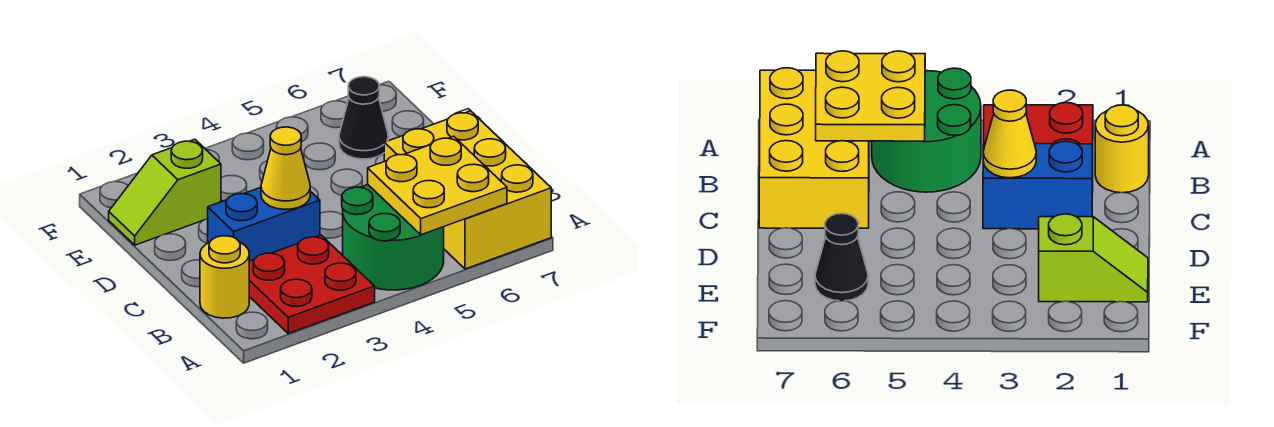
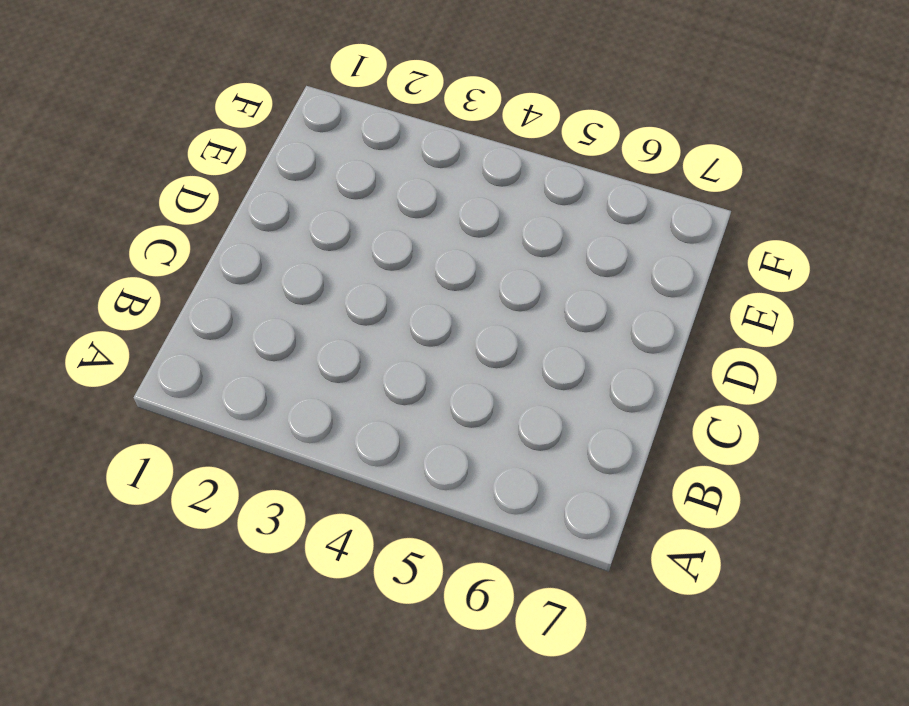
none -> red plate A2:B3 level 1
none -> green round brick A4:B5 level 1

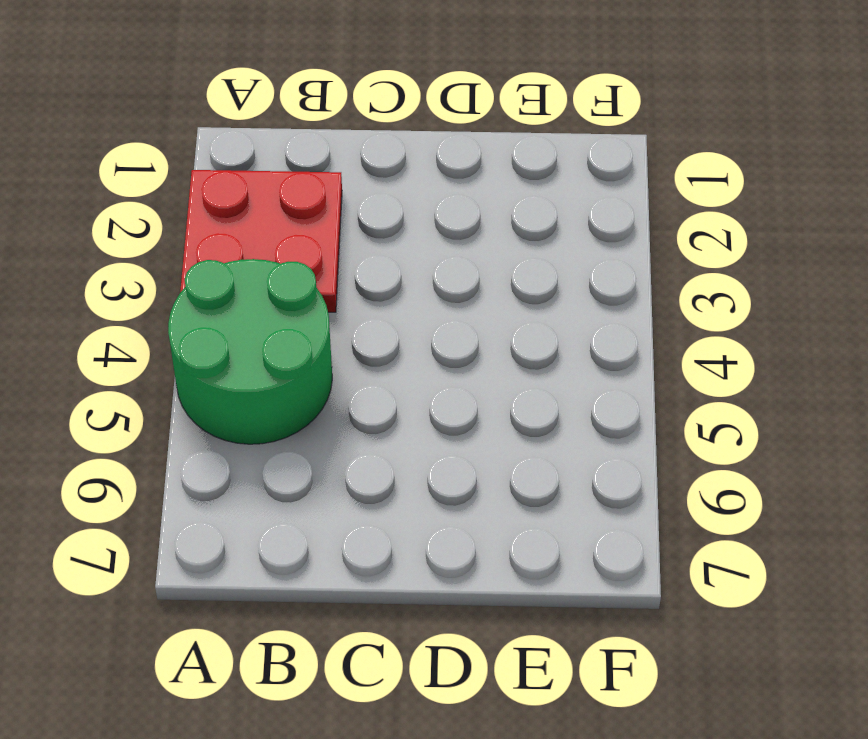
none -> yellow brick A6:C7 level 1
none -> yellow round brick B1 level 1

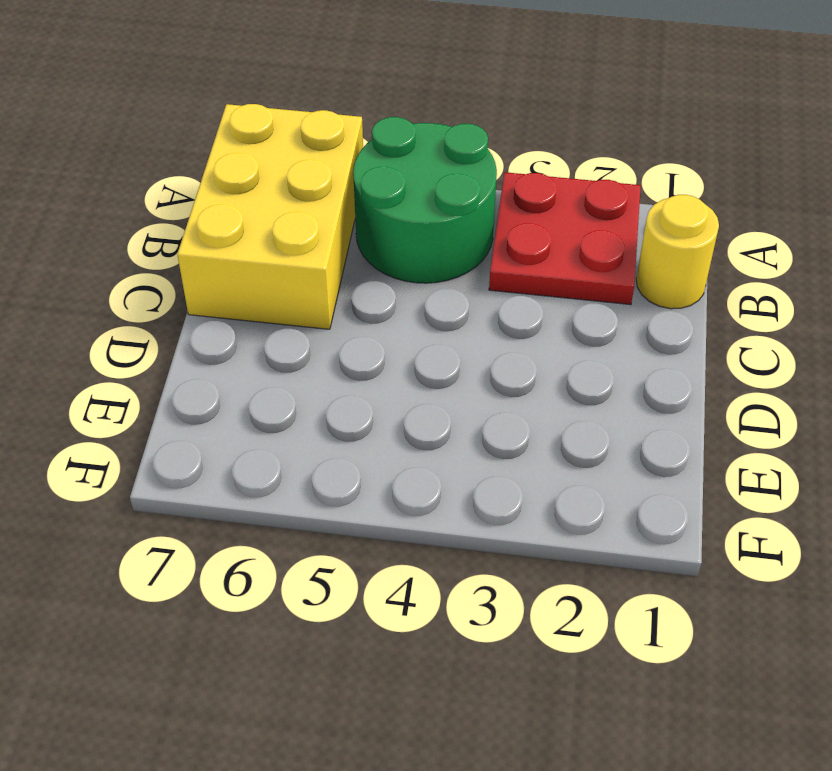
none -> blue brick C2:C3 level 1
none -> lime slope E1:E2 level 1 top 2

